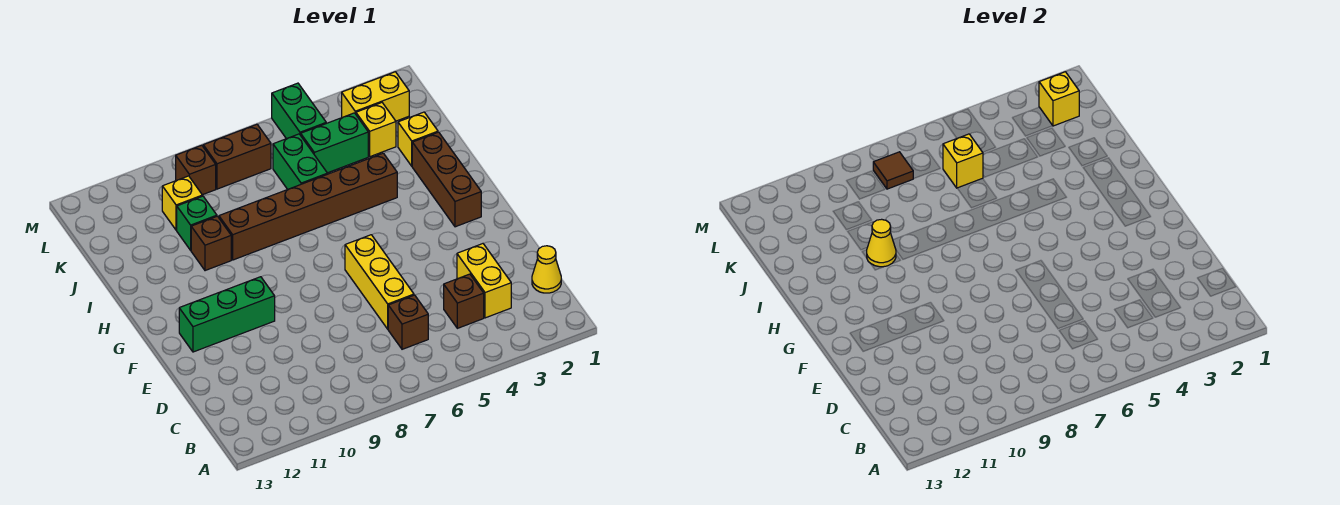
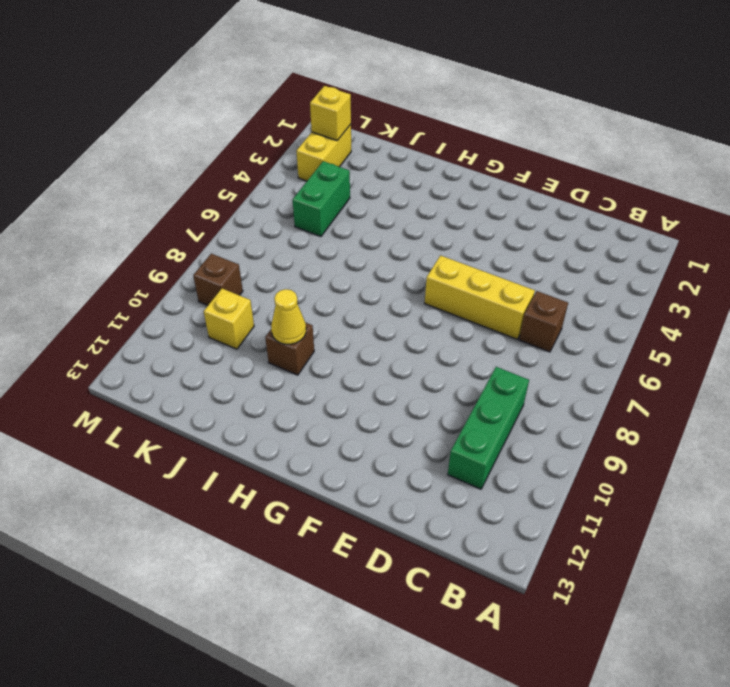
green brick C9:C11 level 1 -> green brick F10:F12 level 1
none -> yellow cone C1 level 1
none -> yellow brick C3:D3 level 1
none -> brown brick C4 level 1

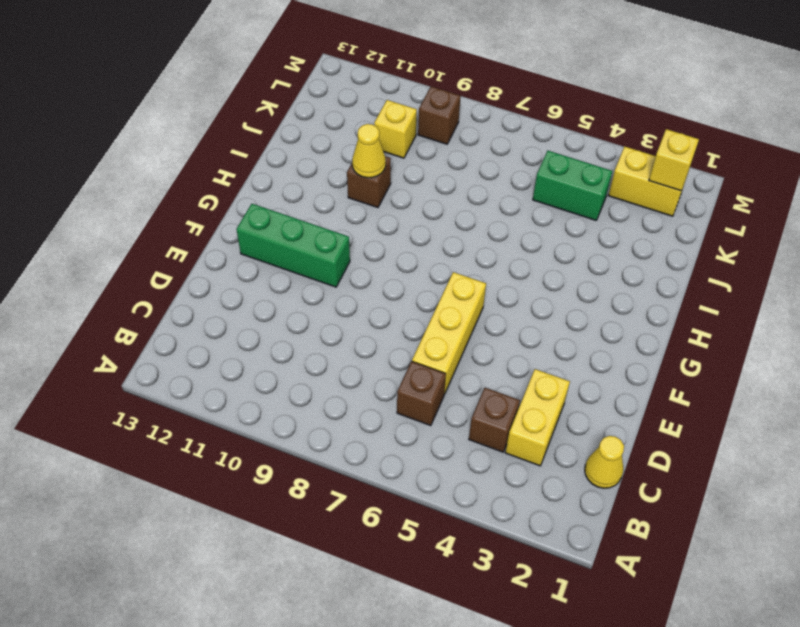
none -> brown brick G2:I2 level 1
none -> brown brick I4:I9 level 1
none -> yellow brick J2 level 1

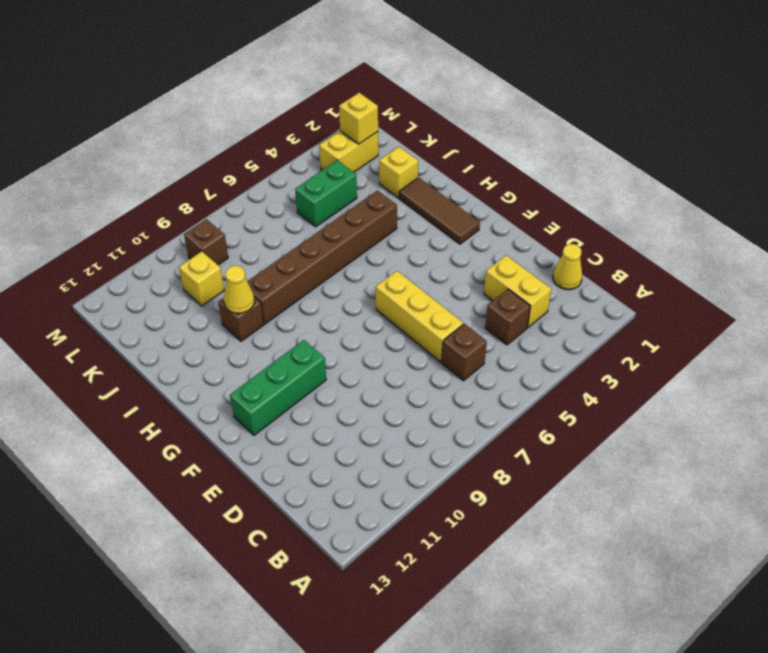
brown tile G2:I2 level 1 -> brown brick G2:I2 level 1
none -> green brick J6:K6 level 1
none -> green brick J10 level 1
none -> yellow brick K3 level 1

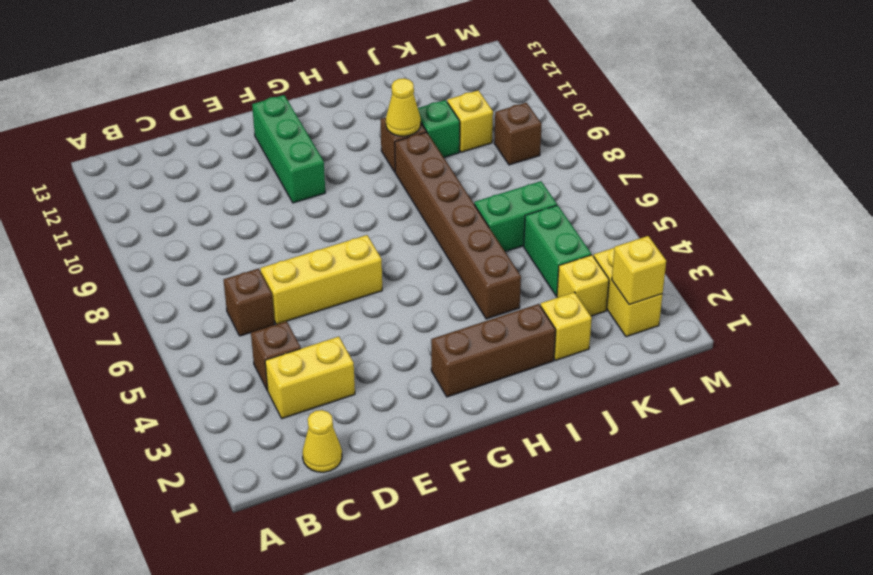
none -> green brick L5:M5 level 1
none -> brown brick L7:L8 level 1
none -> yellow brick K6 level 2

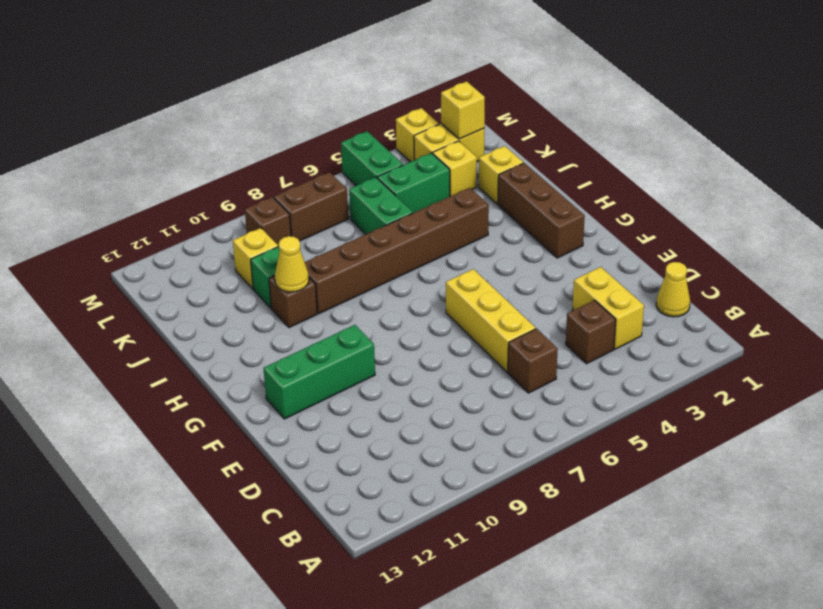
yellow brick M3 level 1 -> yellow brick K6 level 2
none -> brown tile L8 level 2

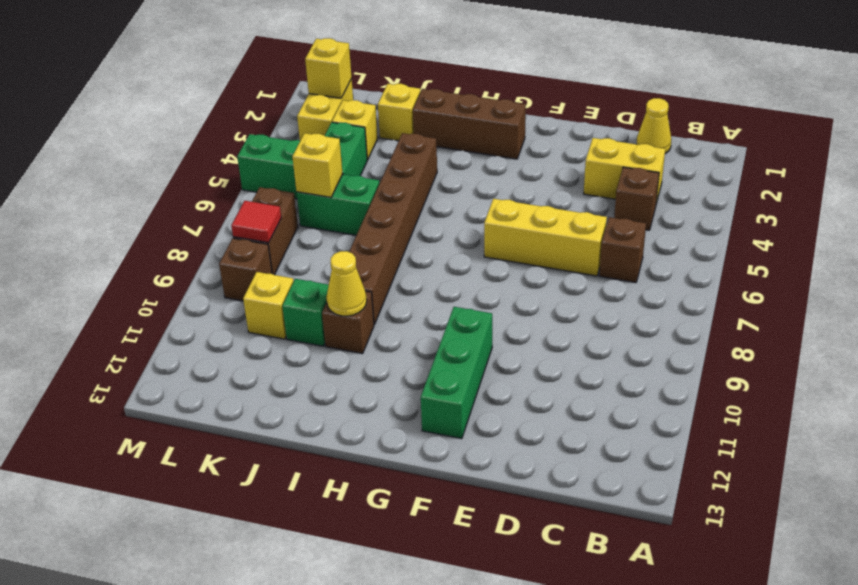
red tile L8 level 2 -> brown tile L8 level 2

